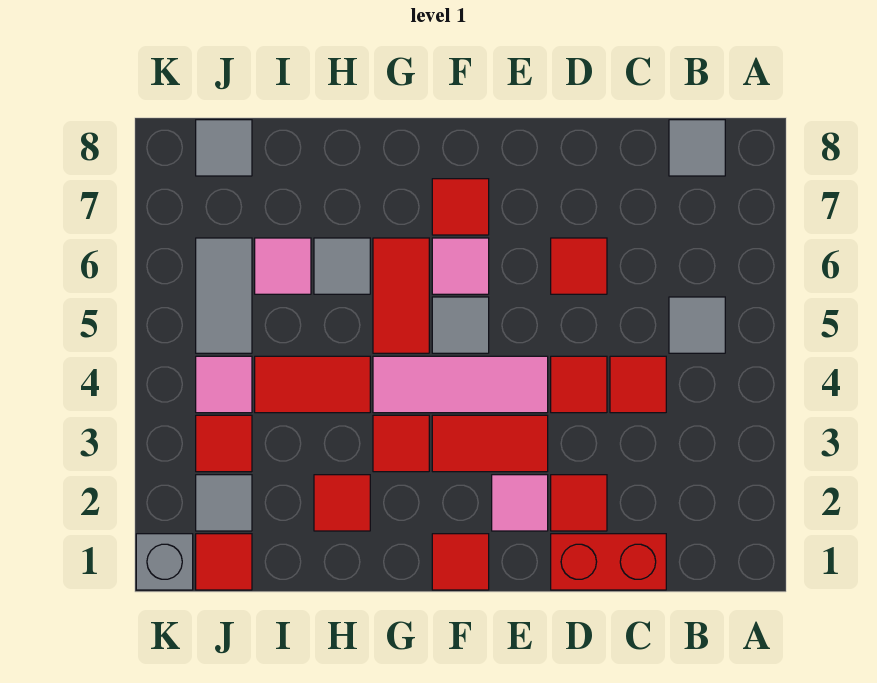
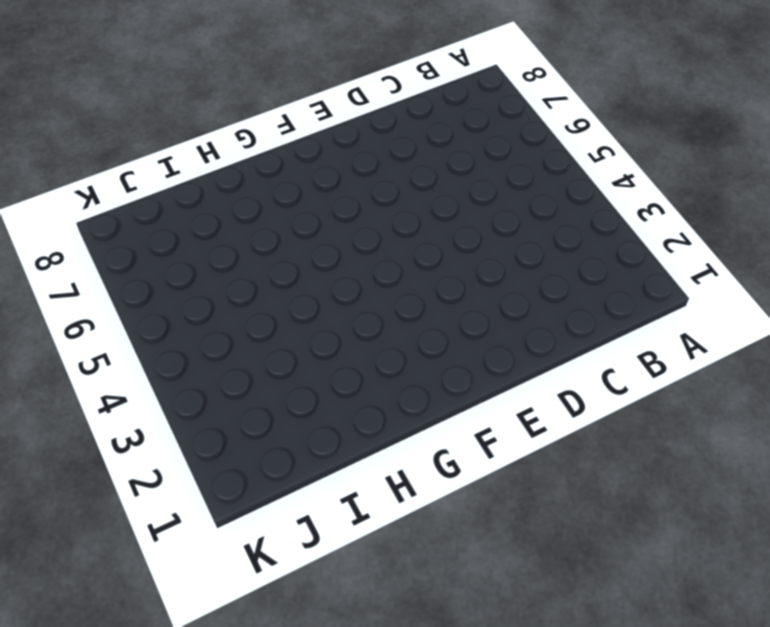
none -> grey tile B5 level 1
none -> grey tile B8 level 1
none -> red brick C1:D1 level 1

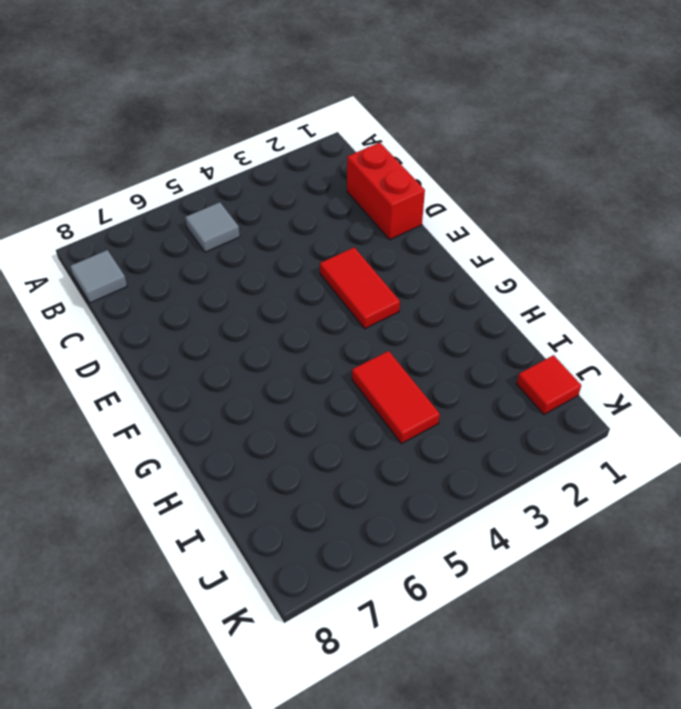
none -> red tile C4 level 1
none -> red tile D2 level 1
none -> red tile D4 level 1

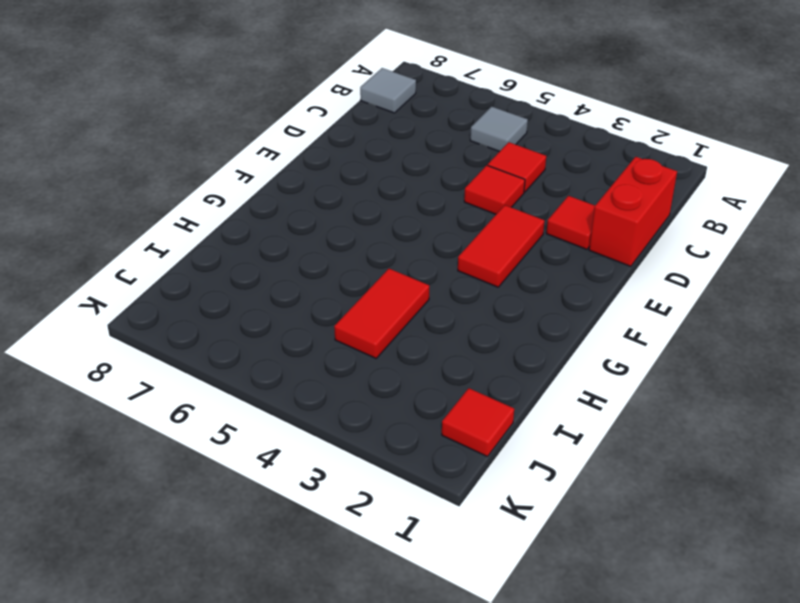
none -> red tile D6 level 1
none -> pink tile E2 level 1
none -> pink tile E4:G4 level 1

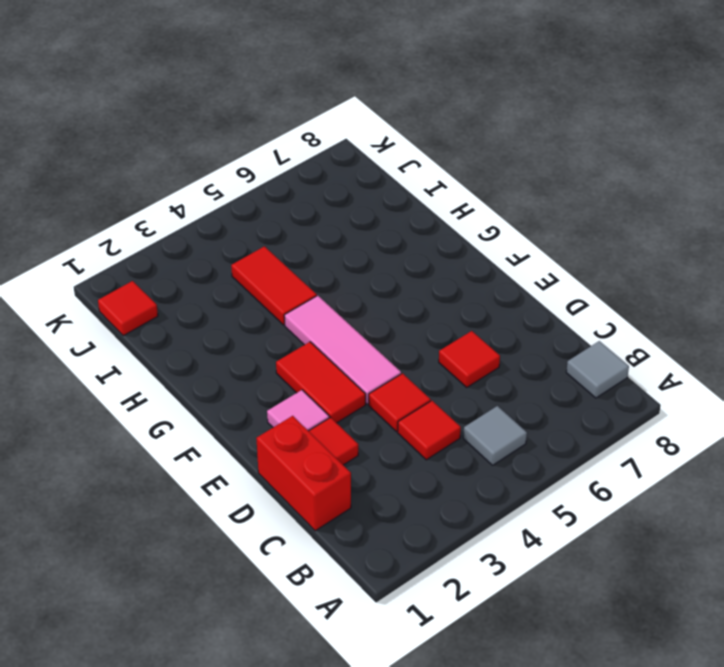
none -> red tile F1 level 1
none -> grey tile F5 level 1
none -> pink tile F6 level 1

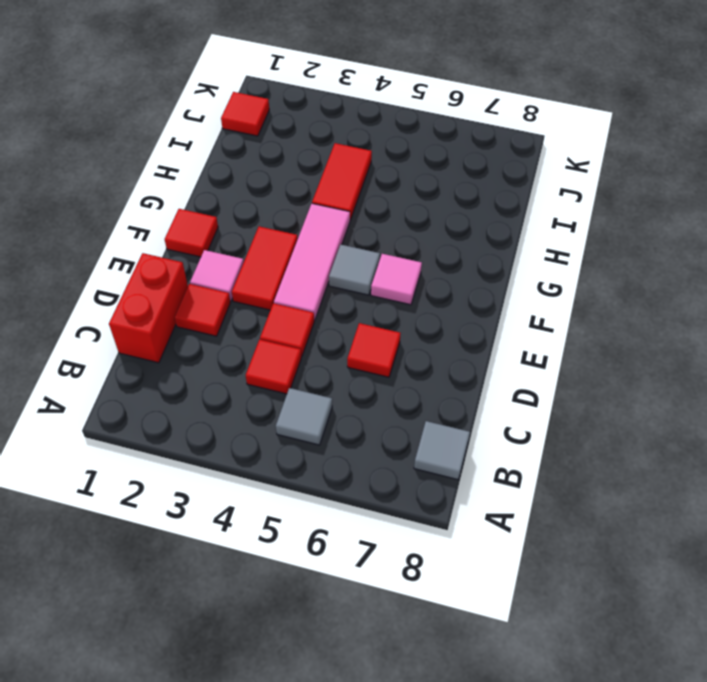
none -> red tile F7 level 1
none -> red tile G3 level 1
none -> red tile G5:G6 level 1

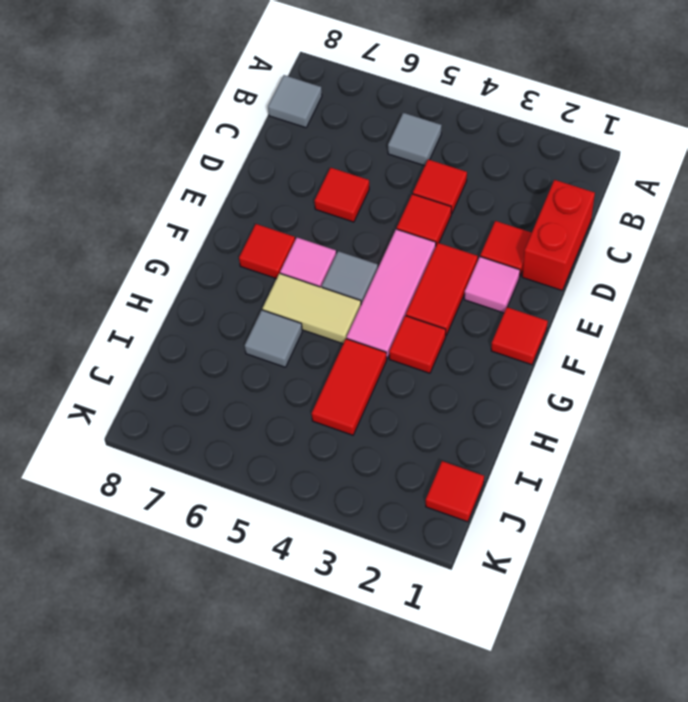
tan tile G5:G6 level 1 -> red tile G5:G6 level 1
none -> red tile H2 level 1
none -> pink tile I6 level 1
none -> grey tile J2 level 1

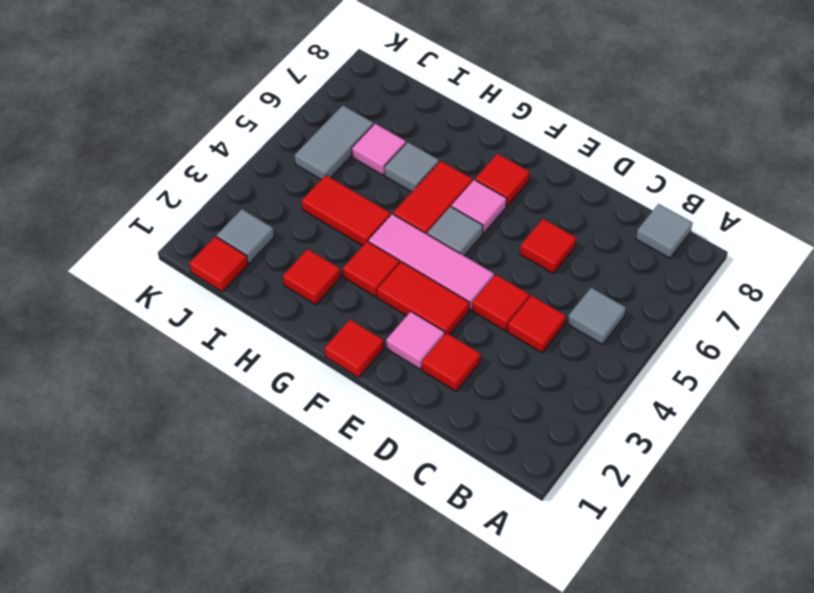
none -> red brick C1:D1 level 1
none -> red tile J3 level 1
none -> pink tile J4 level 1

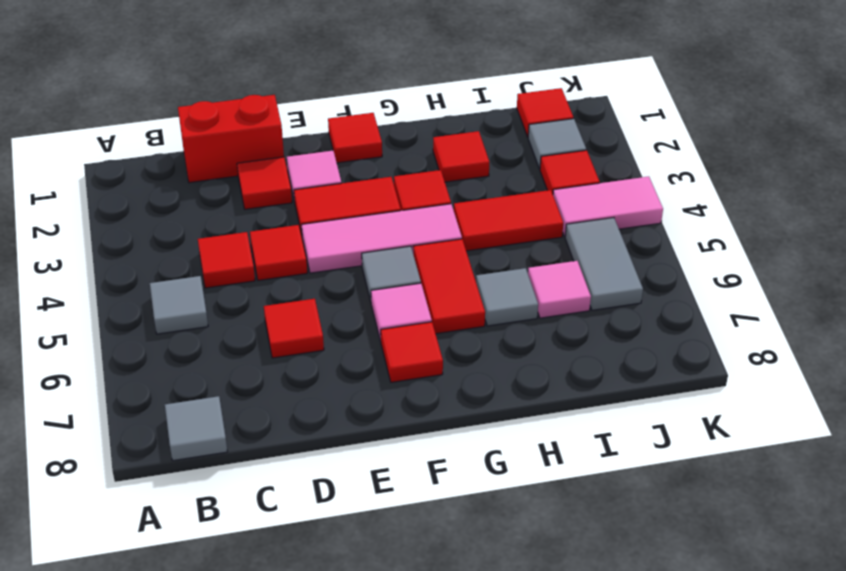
pink tile J4:K4 level 1 -> pink tile J4 level 1
none -> grey tile J8 level 1
none -> grey brick K1 level 1

